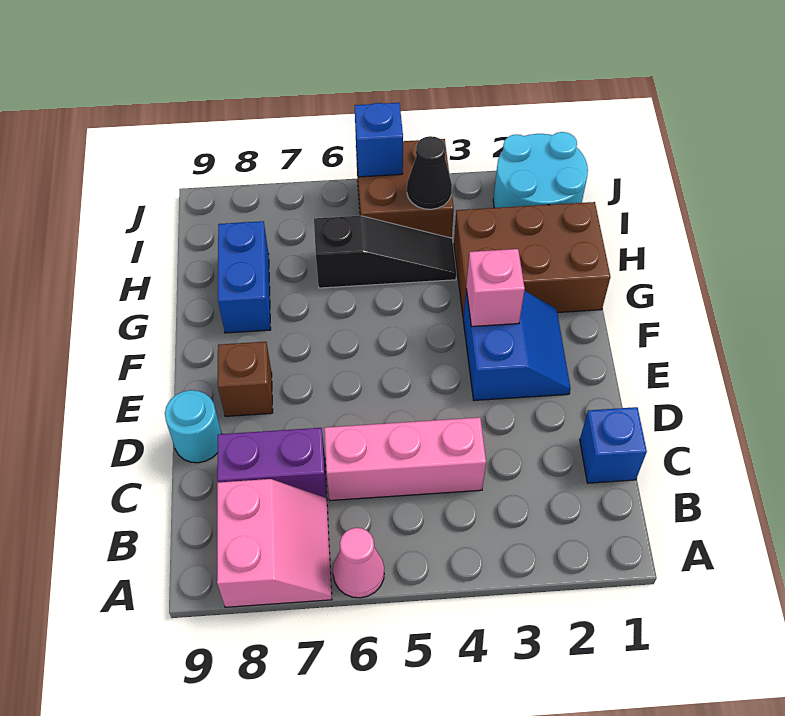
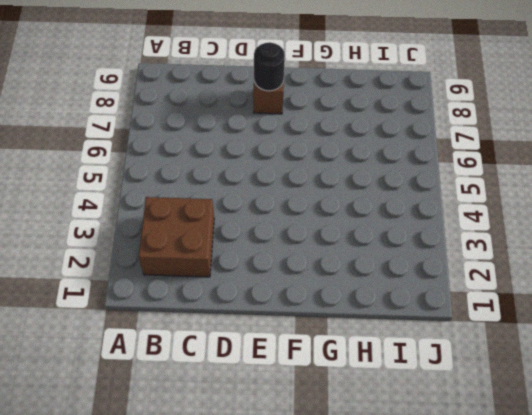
brown brick B2:C3 level 1 -> brown brick I4:J5 level 1
black round brick E8 level 2 -> none
none -> pink cone A6 level 1
none -> pink slope A7:B8 level 1 top 8
none -> blue brick C1 level 1

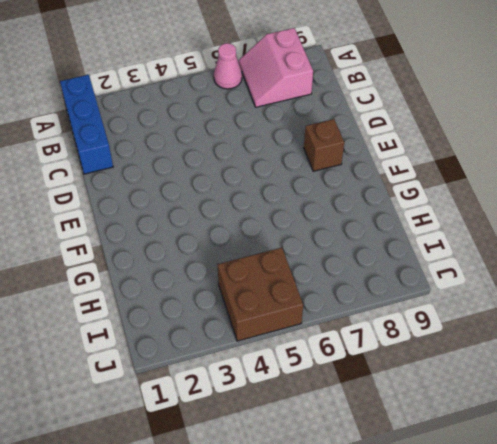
blue brick A1:C1 level 1 -> blue brick C1 level 1
none -> pink brick C4:C6 level 1
none -> purple brick C7:C8 level 1
none -> cyan round brick D9 level 1

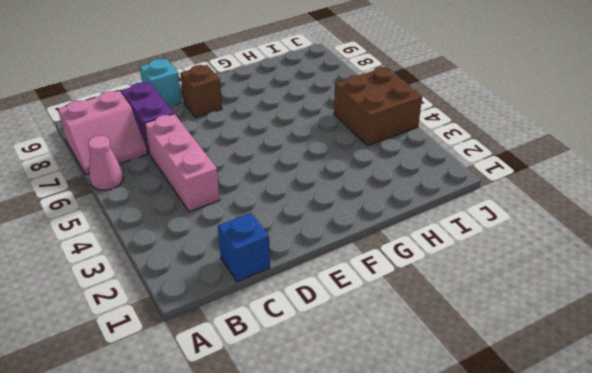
cyan brick D9 level 1 -> cyan round brick D9 level 1
none -> blue slope E2:F3 level 1 top 3
none -> brown brick G1:H3 level 1
none -> blue brick G8:H8 level 1

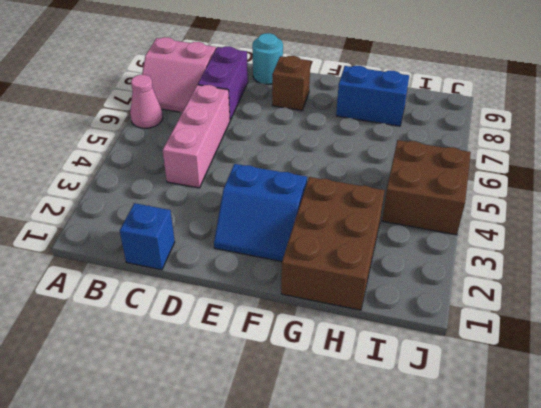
none -> black slope H4:H6 level 1 top 6
none -> cyan round brick I1:J2 level 1
none -> pink brick F3 level 2

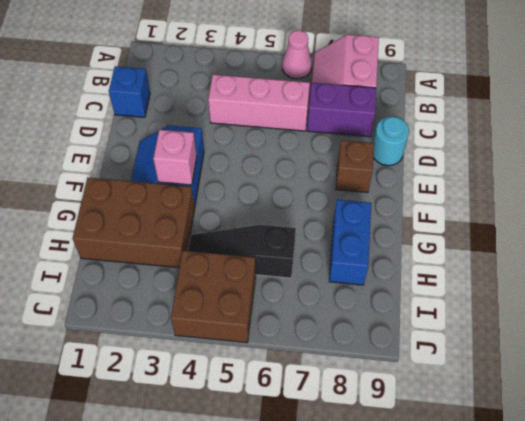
none -> cyan round brick I1:J2 level 1
none -> black cone I4 level 2
none -> blue brick J5 level 2

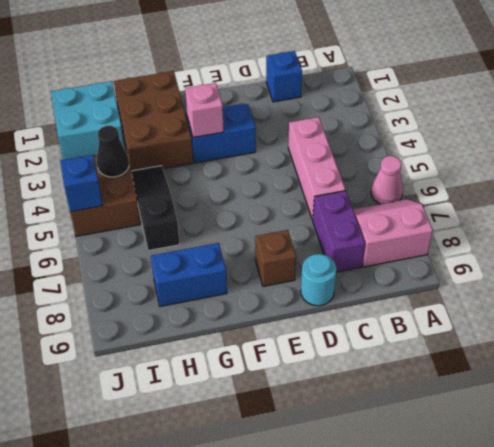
cyan brick I1:J2 level 1 -> cyan round brick I1:J2 level 1

